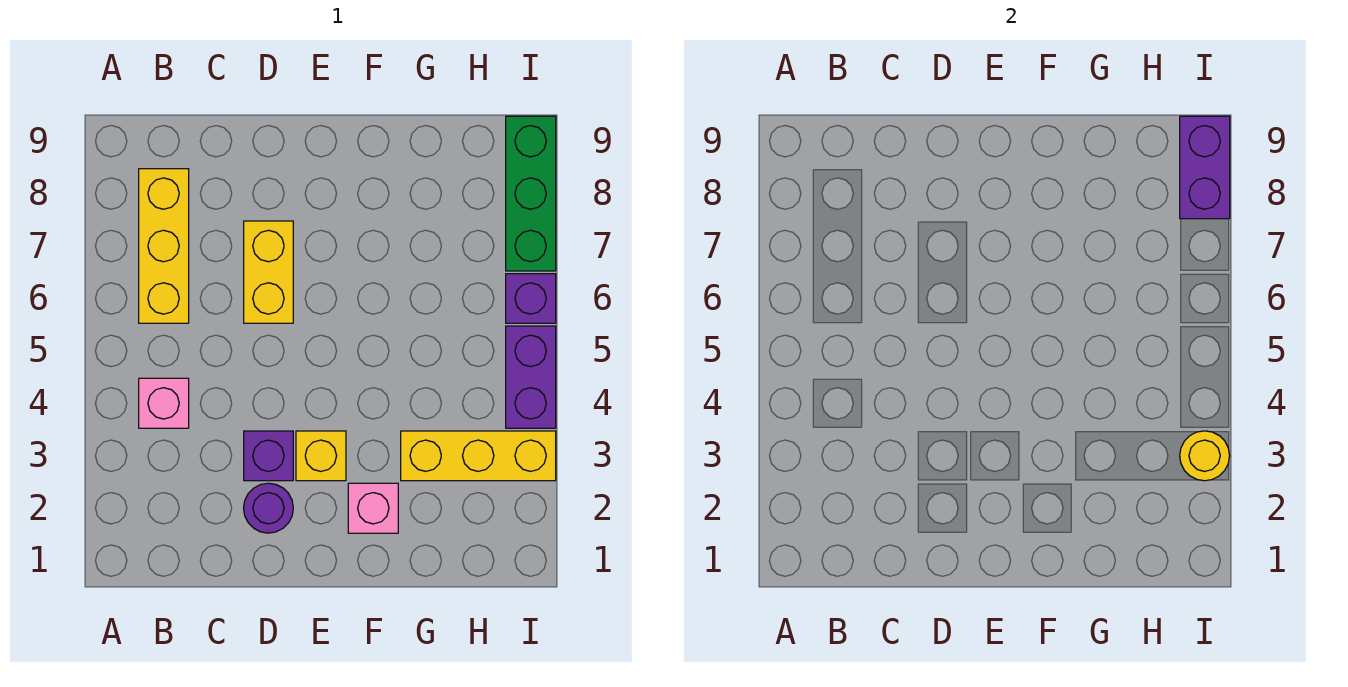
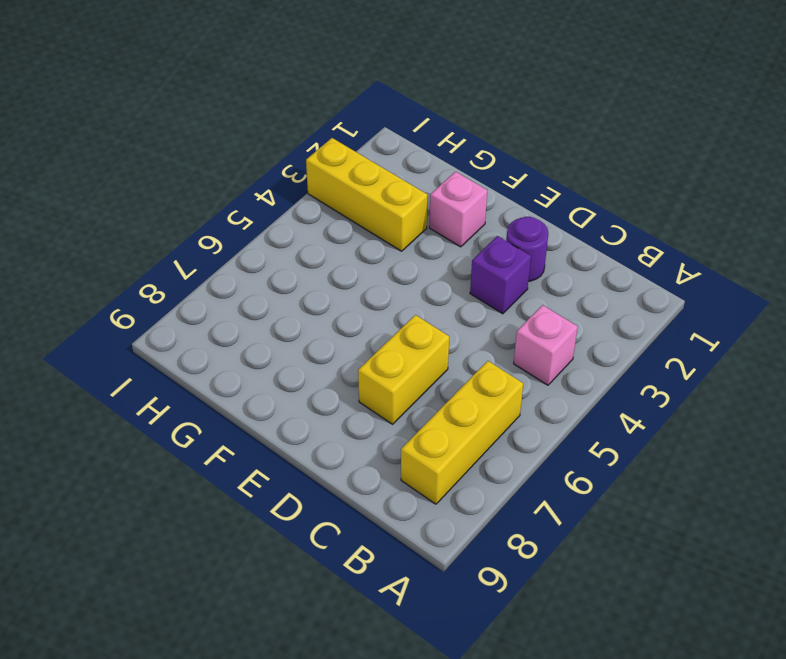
none -> yellow brick E3 level 1
none -> purple brick I4:I5 level 1
none -> purple brick I6 level 1

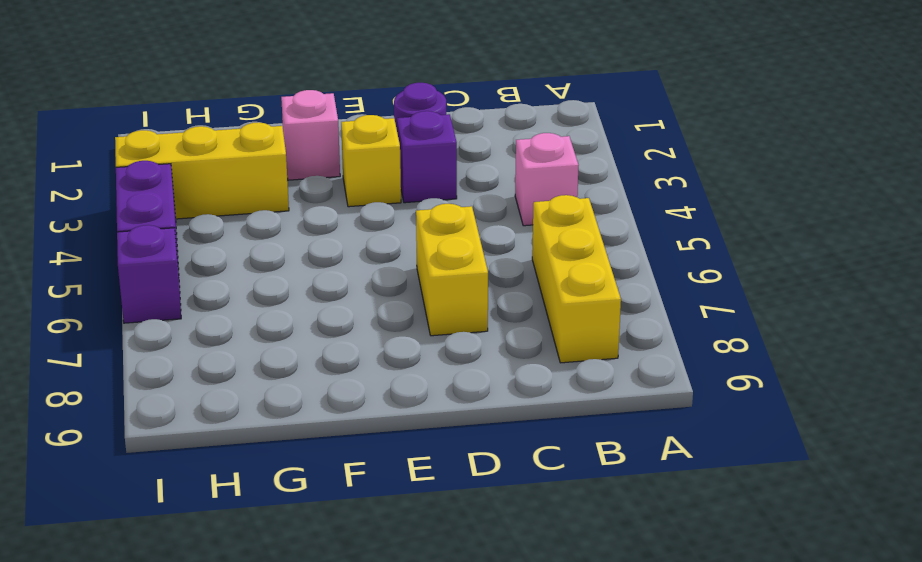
none -> green brick I7:I9 level 1
none -> yellow round brick I3 level 2
none -> purple brick I8:I9 level 2

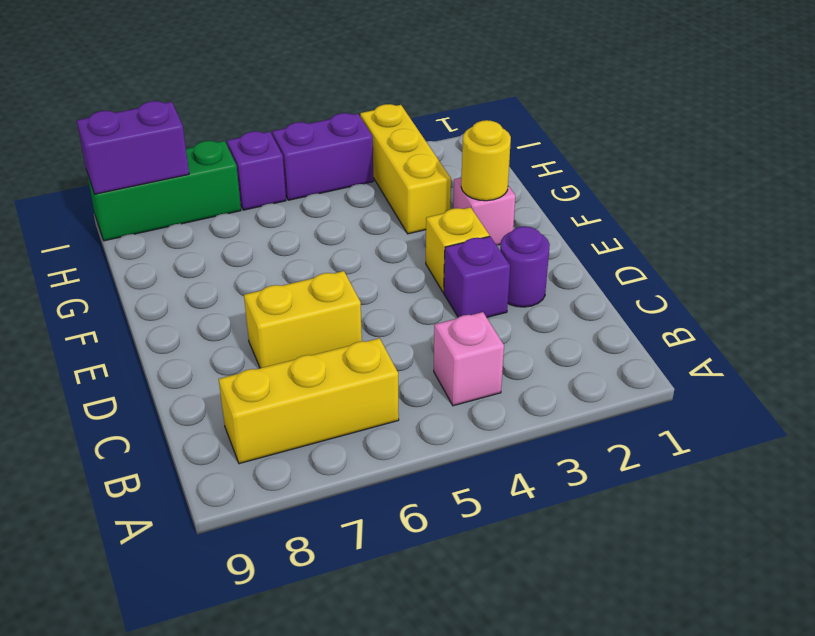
yellow round brick F2 level 2 -> yellow round brick I3 level 2

